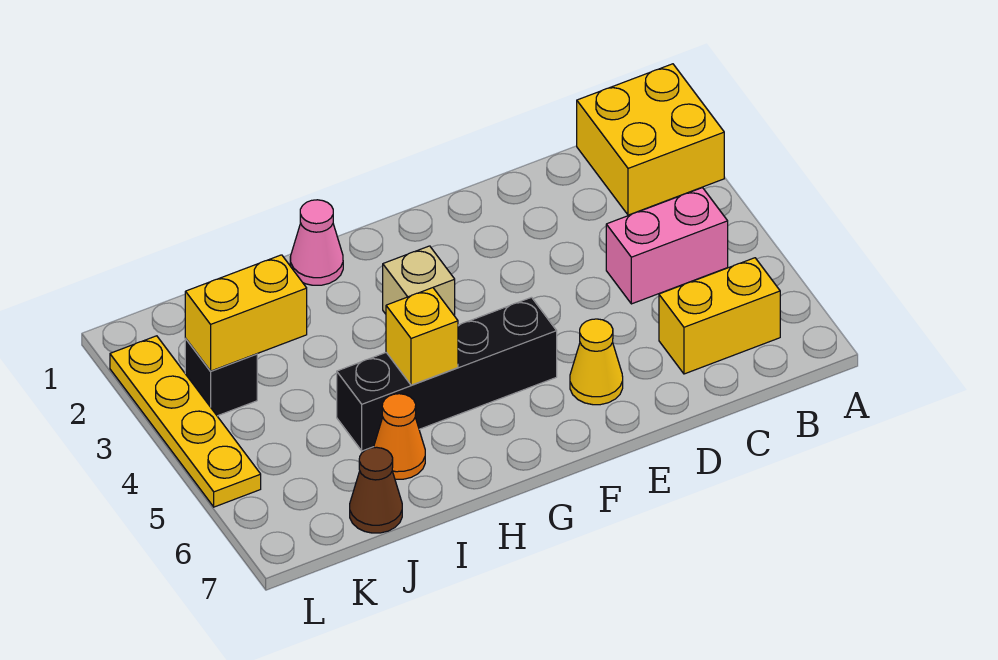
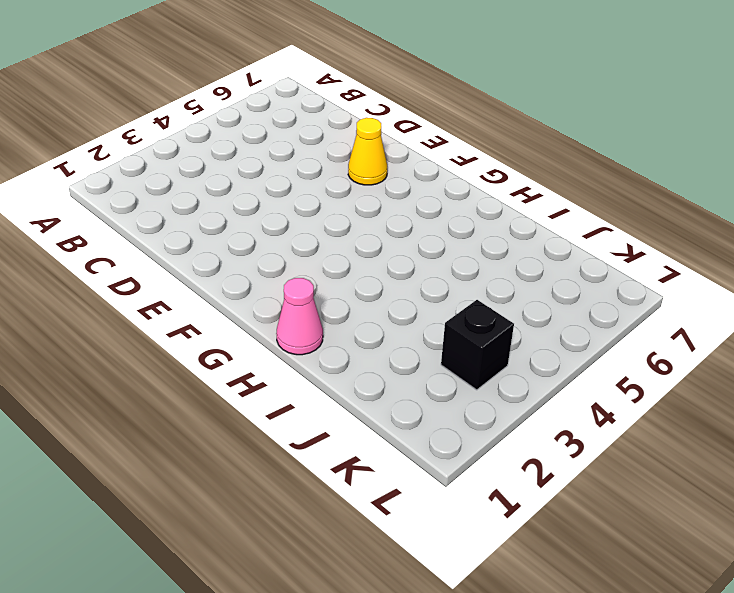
none -> yellow brick A1:B2 level 1
none -> pink brick B4:C4 level 1
none -> yellow brick B6:C6 level 1

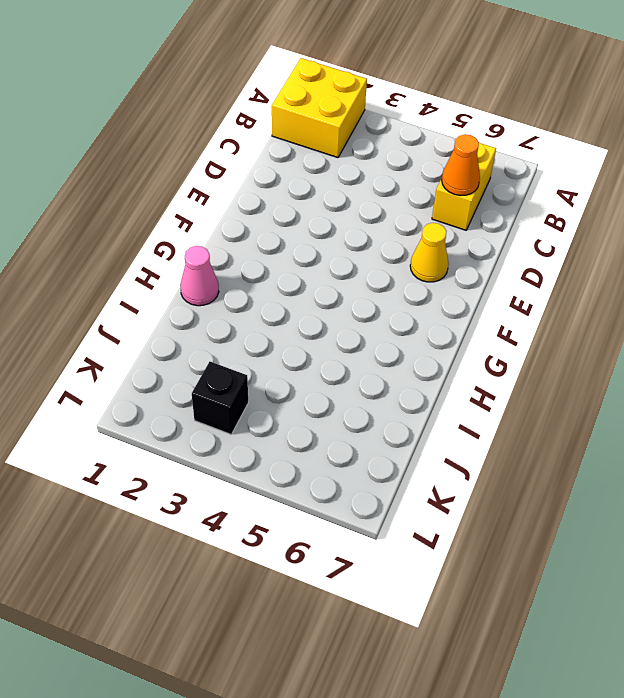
orange cone C6 level 2 -> orange cone I6 level 1
none -> pink brick B4:C4 level 1
none -> black brick F5:I5 level 1
none -> tan brick G3 level 1

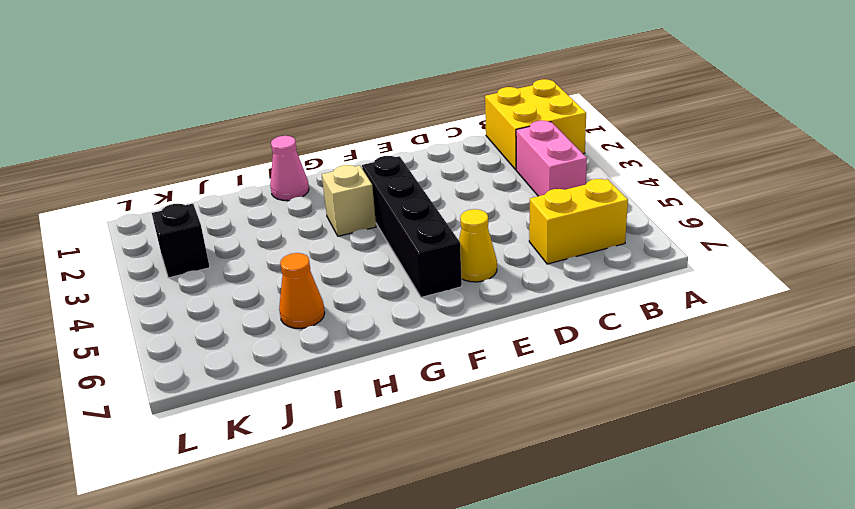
pink brick B3:B4 level 1 -> pink brick B4:C4 level 1
black brick F3:F6 level 1 -> black brick F5:I5 level 1
none -> brown cone J7 level 1
none -> yellow plate L2:L5 level 1
none -> yellow brick H5 level 2

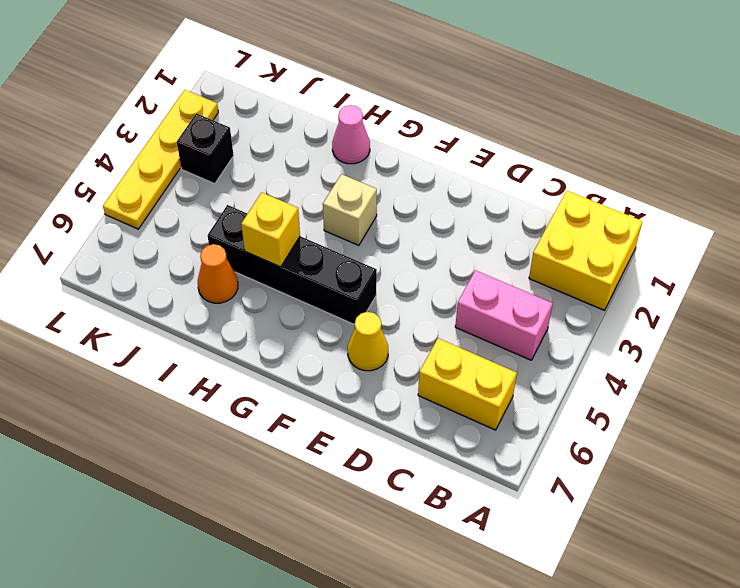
none -> brown cone J7 level 1
none -> yellow brick J3:K3 level 2

